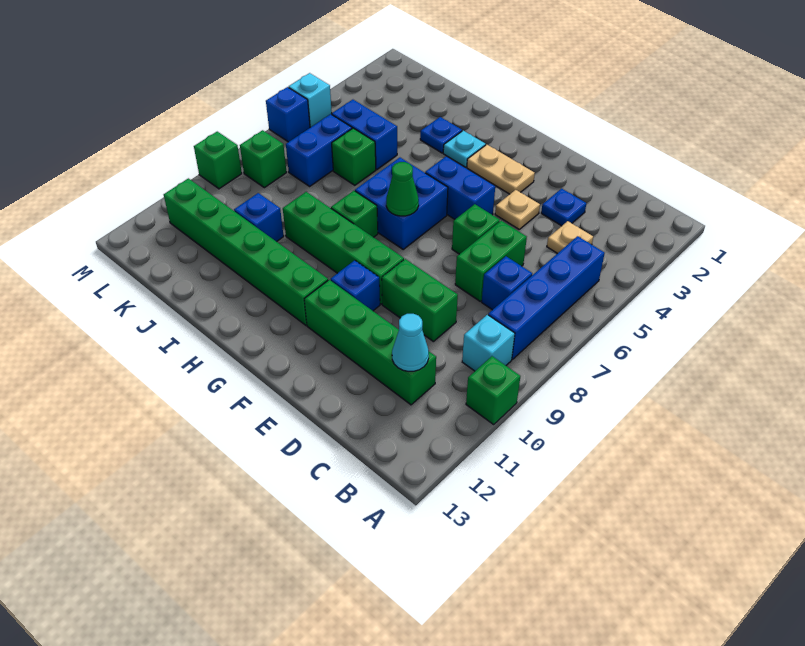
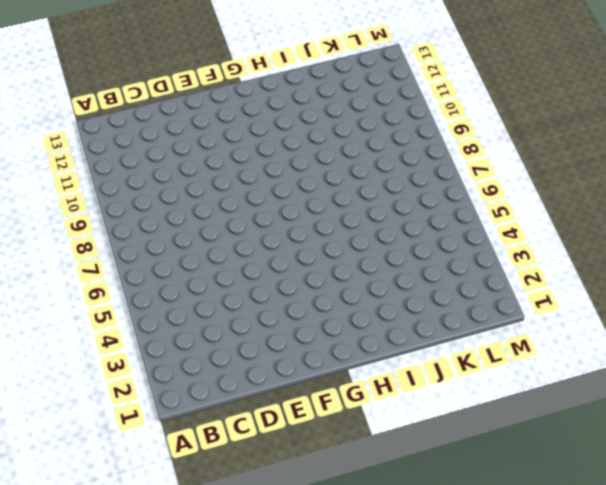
none -> green brick A10 level 1
none -> blue brick B5:B8 level 1
none -> cyan brick B9 level 1
none -> tan plate C4 level 1

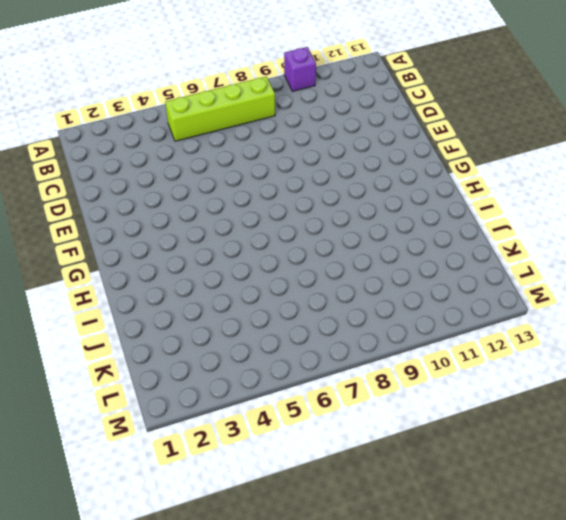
purple brick A10 level 1 -> green brick A10 level 1
lime brick B5:B8 level 1 -> blue brick B5:B8 level 1
none -> cyan brick B9 level 1
none -> tan plate C4 level 1
none -> blue brick C7 level 1
none -> green brick C11:F11 level 1

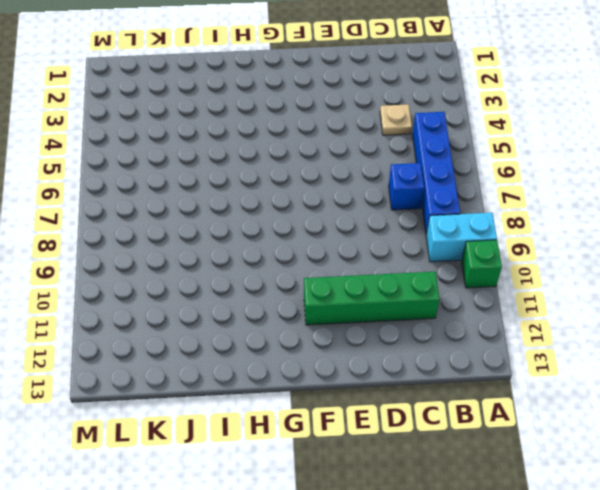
cyan brick A9:B9 level 1 -> cyan brick B9 level 1
none -> blue plate D3 level 1
none -> green brick D6:D7 level 1
none -> green brick D9:E9 level 1
none -> tan plate E4 level 1

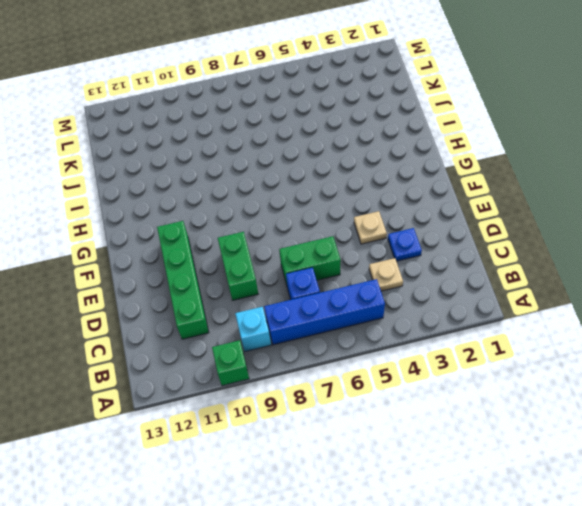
none -> green brick E6 level 1
none -> tan plate F3:G3 level 1
none -> blue brick F5:G5 level 1
none -> green brick F9:I9 level 1

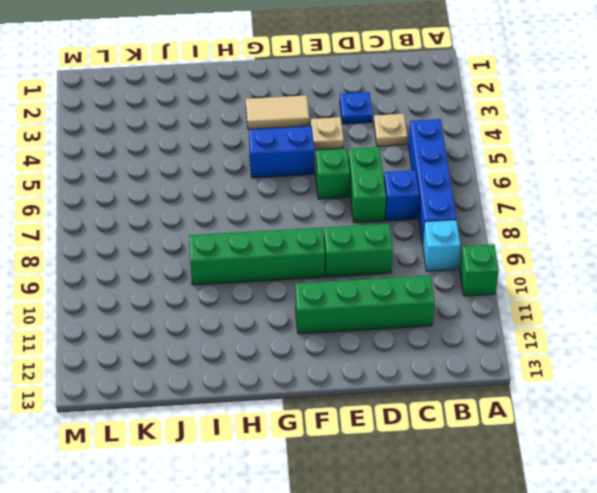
tan tile F3:G3 level 1 -> tan plate F3:G3 level 1
none -> blue brick F10 level 1
none -> blue brick G6:H7 level 1
none -> green brick G11:L11 level 1
none -> cyan plate H3 level 1

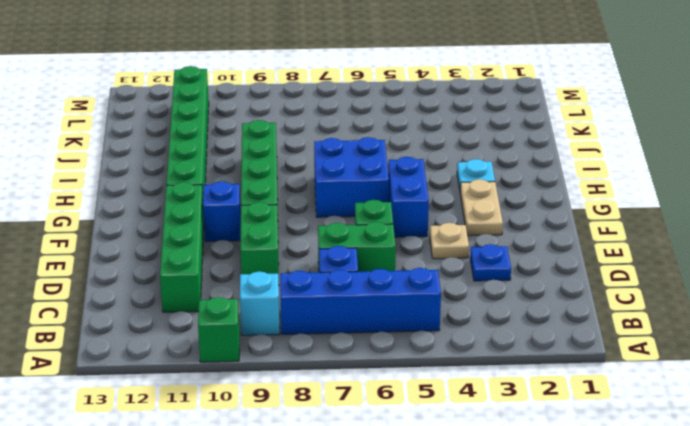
none -> tan plate C4 level 1
none -> green brick H8 level 1
none -> blue plate I3 level 1
none -> blue brick J5:K5 level 1

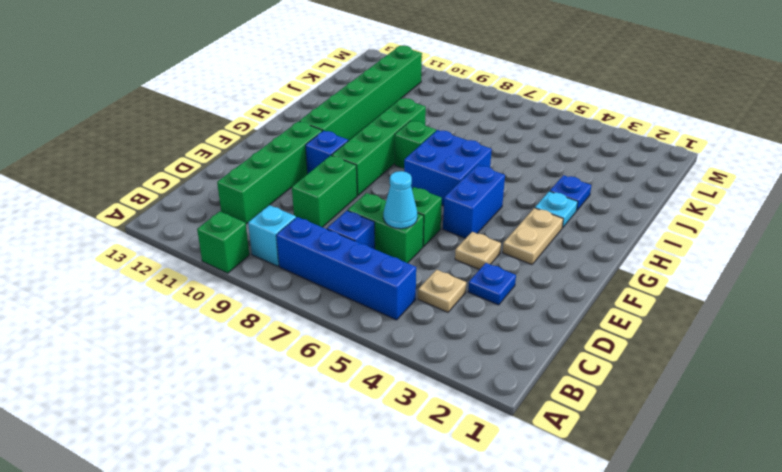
cyan cone D6 level 2 -> cyan cone C11 level 2
none -> blue brick J5:K5 level 1
none -> green brick J6 level 1
none -> blue brick J10 level 1
none -> blue brick K6:K7 level 1

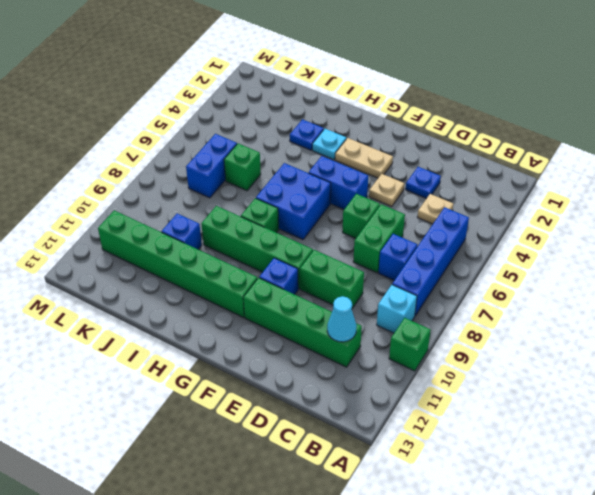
none -> blue brick J5:K5 level 1
none -> green brick L8 level 1
none -> cyan brick M5 level 1
none -> blue brick M6 level 1

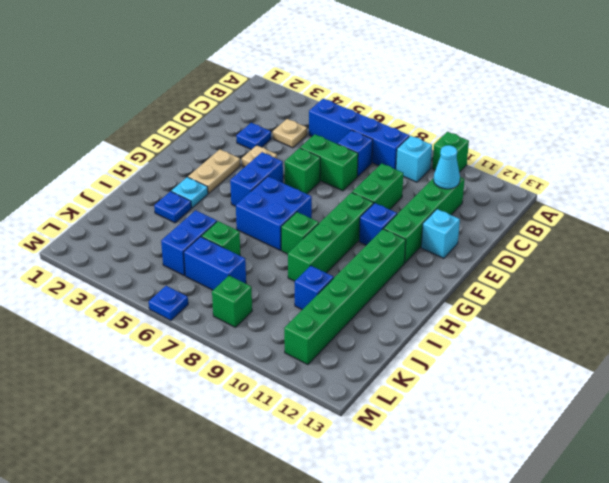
cyan brick E12 level 1 -> cyan brick M5 level 1
blue plate M6 level 1 -> blue brick M6 level 1
none -> green brick M9 level 1
none -> green cone G7 level 2

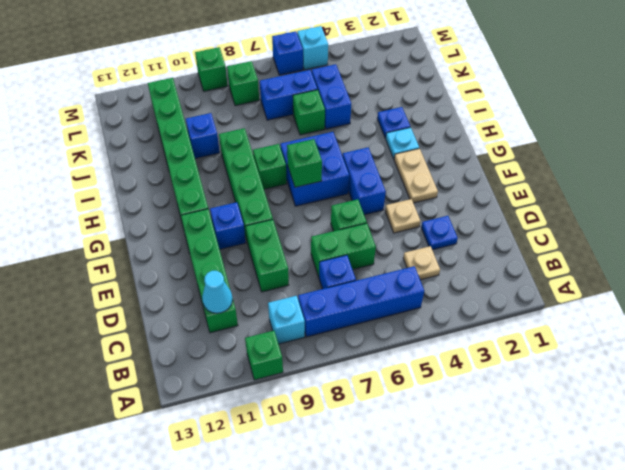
green brick G7 level 2 -> green cone G7 level 2

